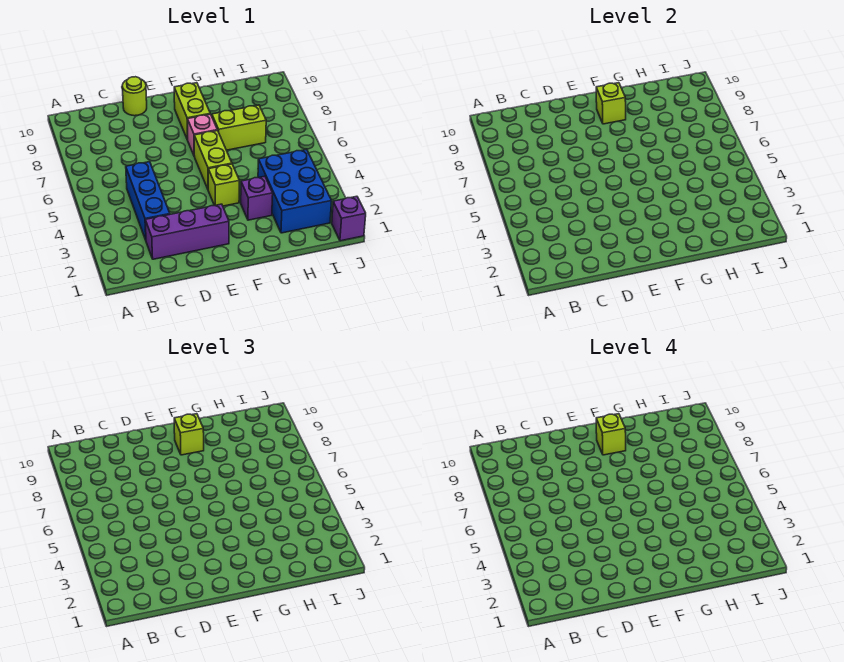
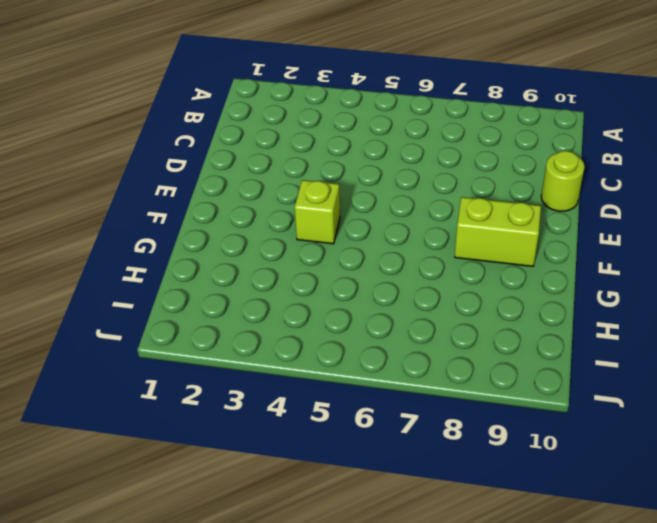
none -> purple brick C2:E2 level 1
none -> blue brick C3:C5 level 1
none -> lime brick F5:F6 level 1

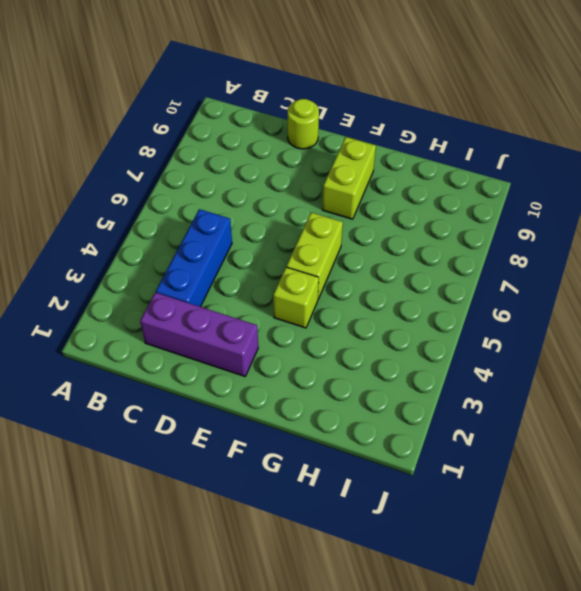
none -> pink brick F7 level 1
none -> purple brick G3 level 1
none -> lime brick G7:H7 level 1

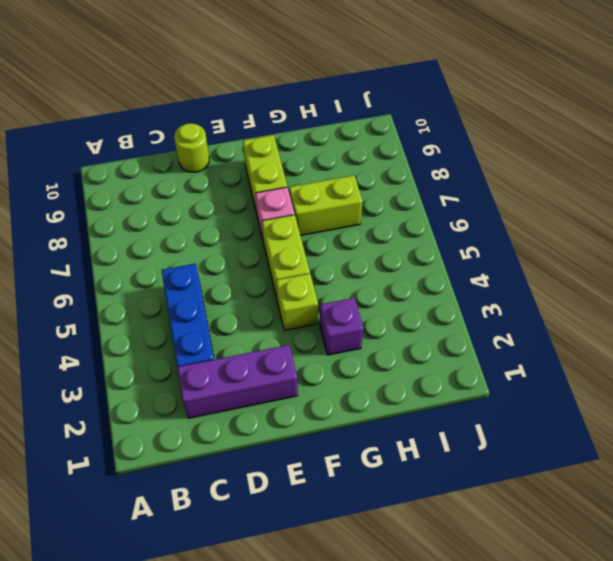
none -> blue brick H2:I4 level 1
none -> purple brick J1 level 1
none -> lime brick F9 level 2

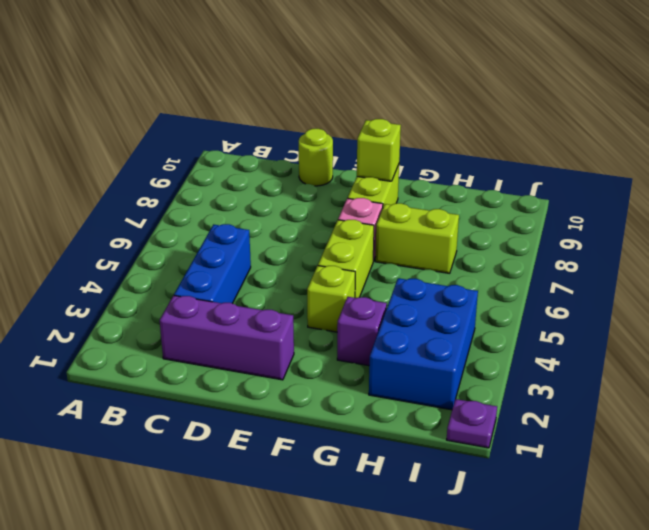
purple plate J1 level 1 -> purple brick J1 level 1
none -> lime brick F9 level 3
none -> lime brick F9 level 4

